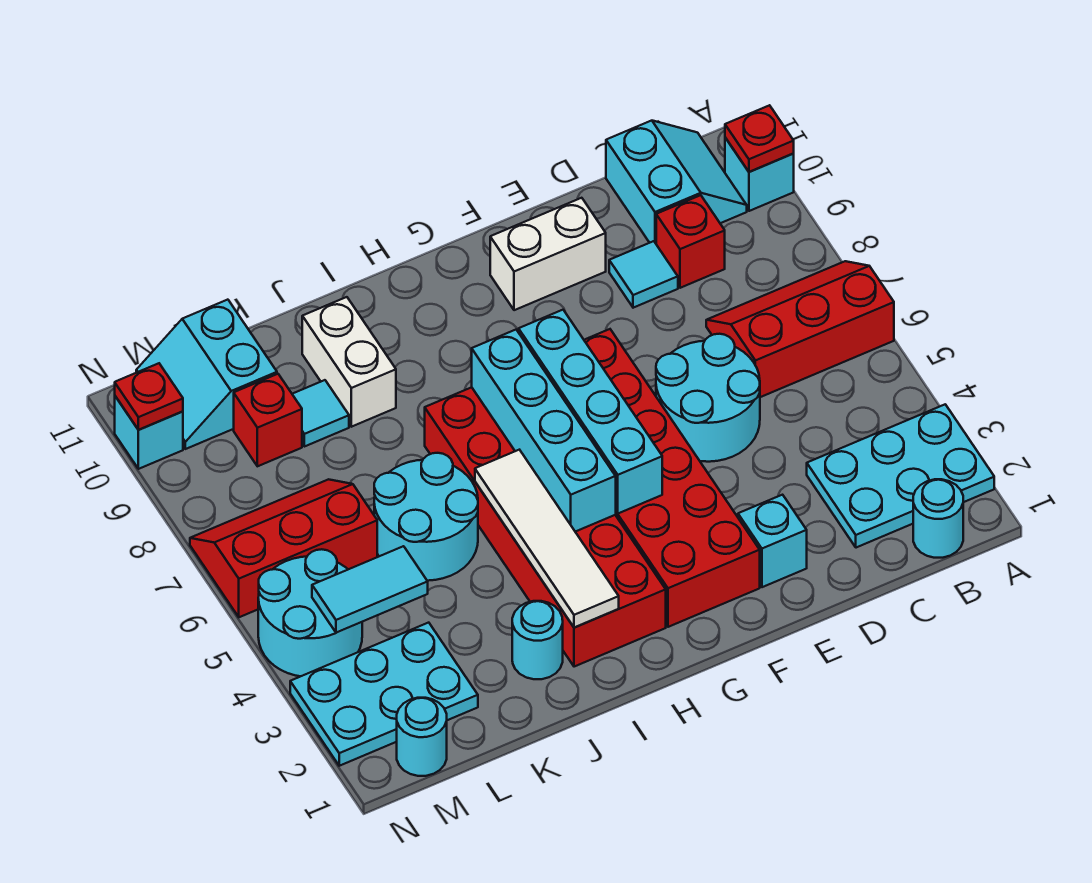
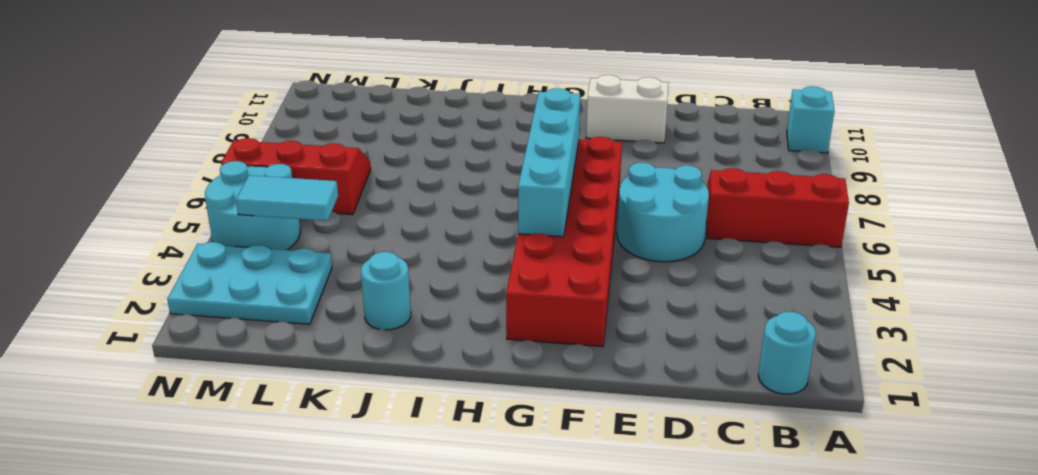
none -> cyan plate A2:C3 level 1
none -> cyan slope B10:C11 level 1 top C
none -> red brick C9 level 1

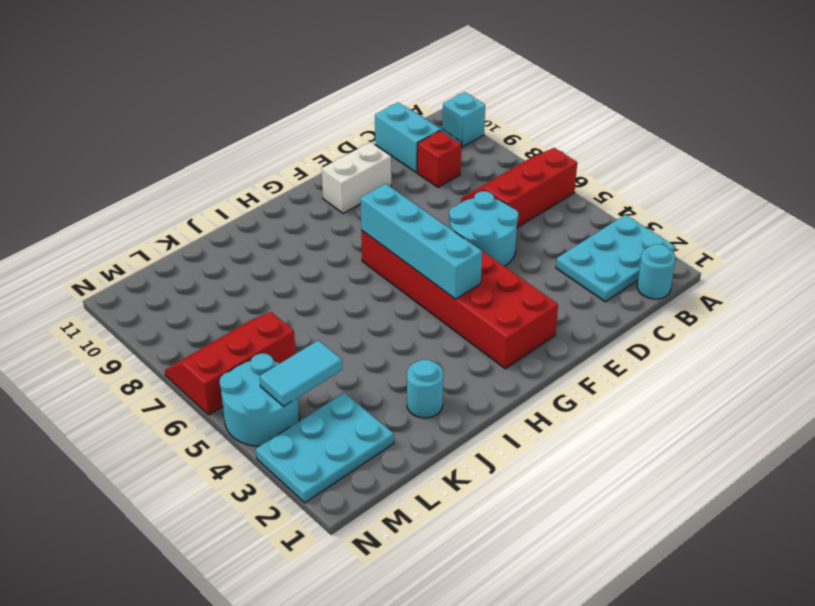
none -> cyan tile D9 level 1
none -> cyan brick E2 level 1
none -> red brick H2:I7 level 1

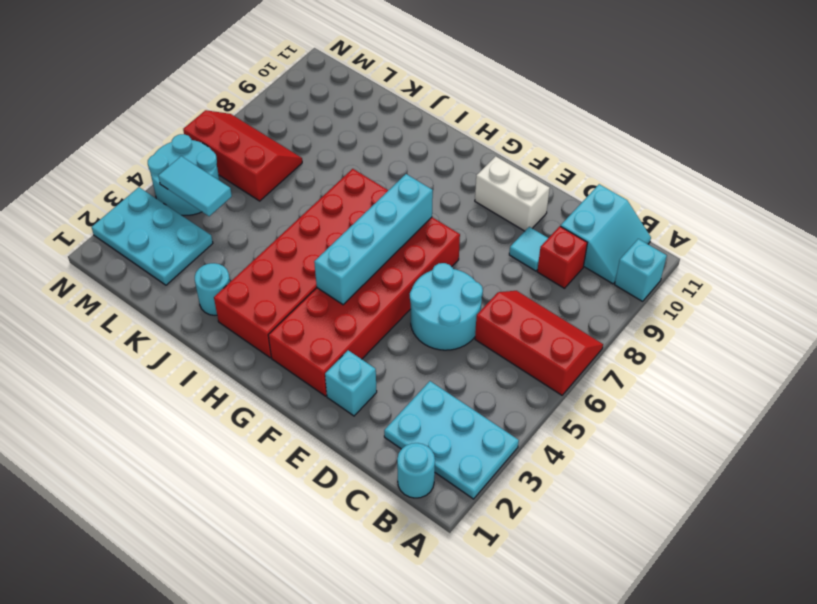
none -> cyan round brick J5:K6 level 1
none -> white brick J9:J10 level 1
none -> cyan tile K9 level 1

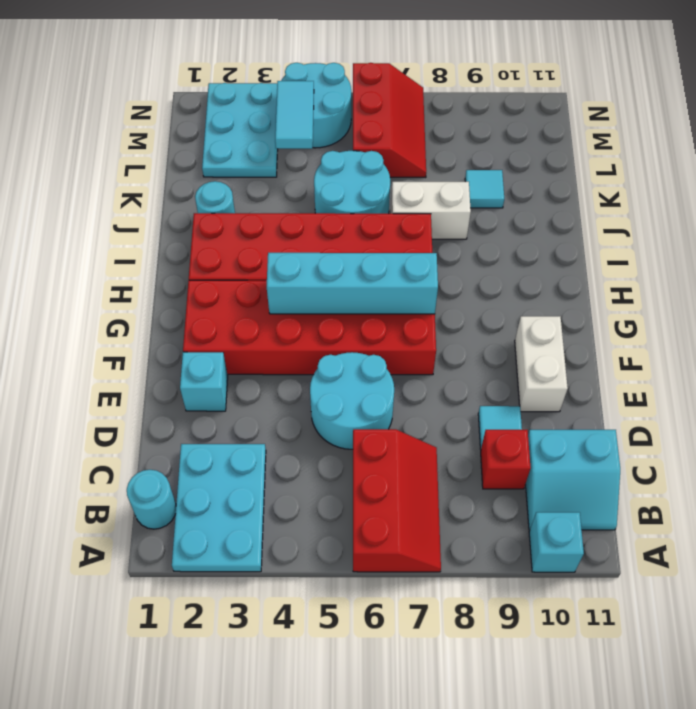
white brick J7:J8 level 1 -> white brick J9:J10 level 1
none -> red brick L9 level 1
none -> cyan slope L10:M11 level 1 top L
none -> cyan round brick M1 level 1

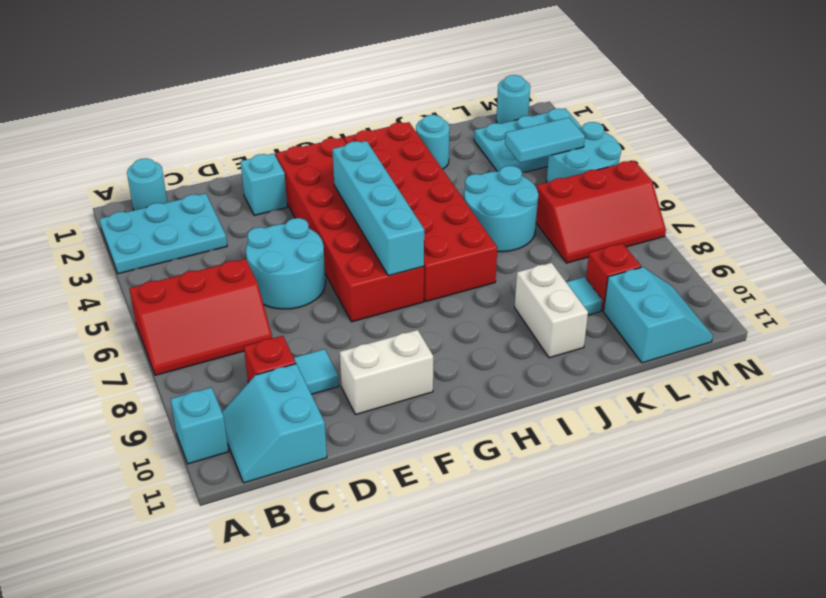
none -> cyan brick N10 level 1
none -> red plate A10 level 2
none -> cyan brick H4:H7 level 2

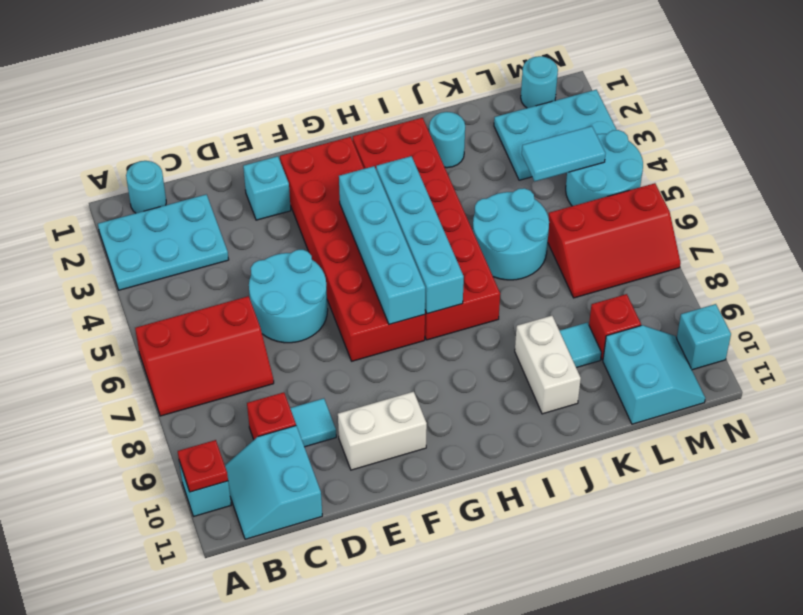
none -> white tile I2:I5 level 2
none -> red plate N10 level 2

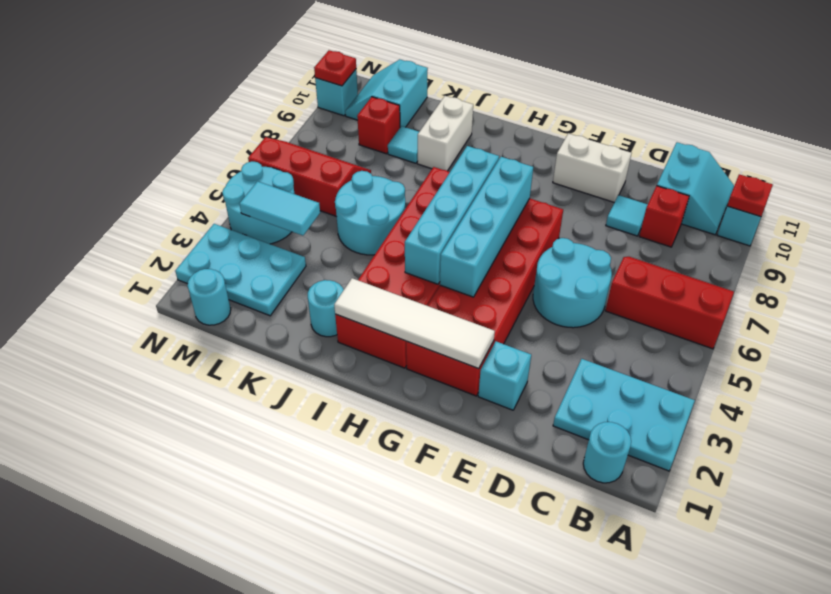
white tile F2:I2 level 2 -> white tile I2:I5 level 2

